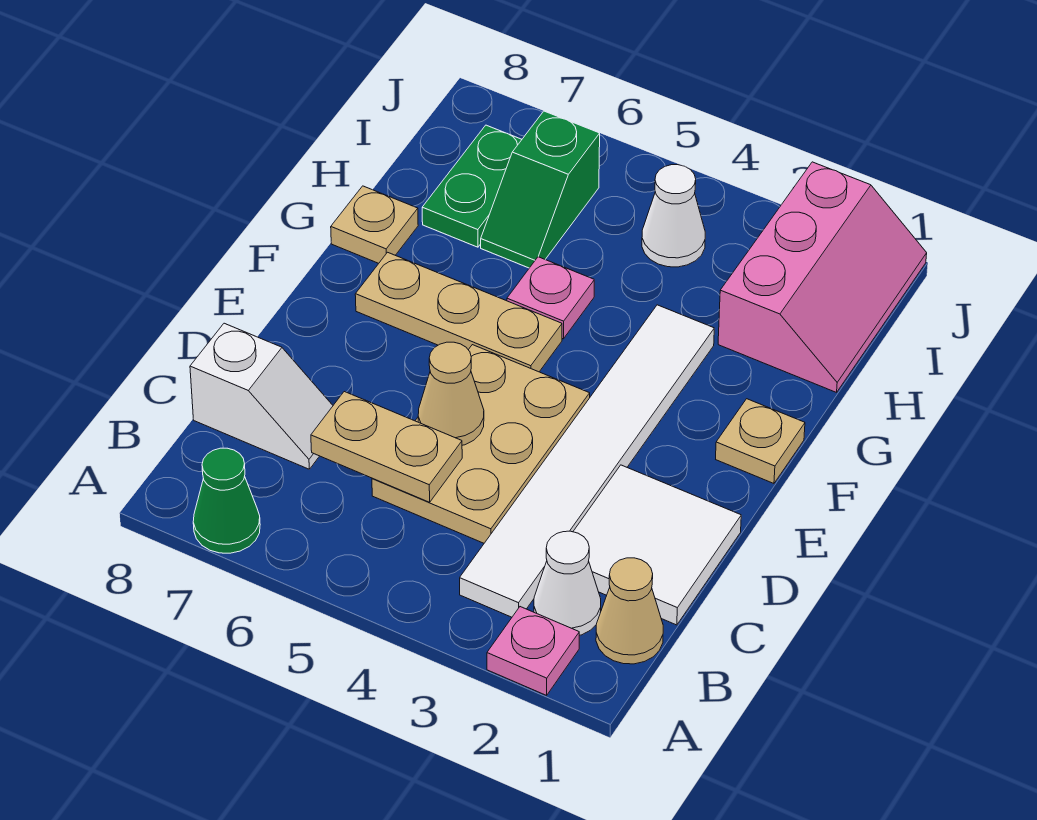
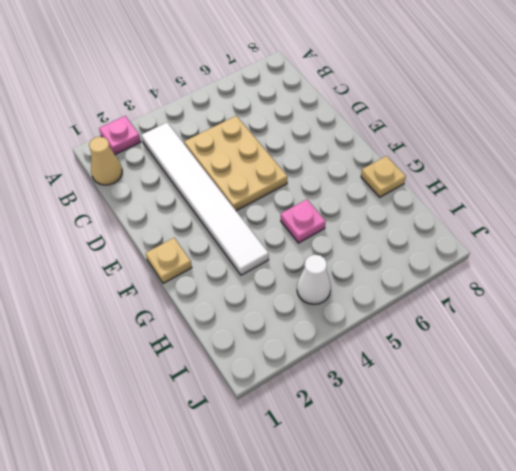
none -> green cone A7 level 1
none -> white cone B2 level 1
none -> white tile C1:D2 level 1

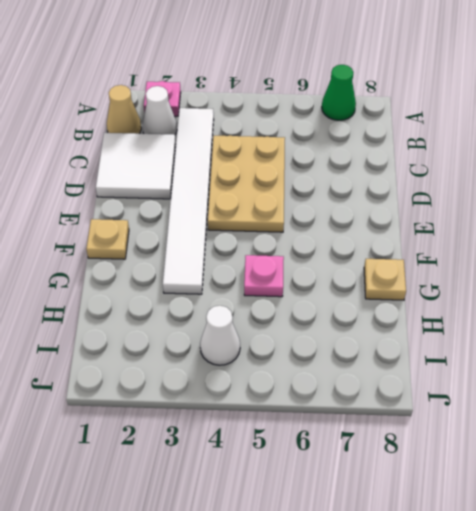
none -> white slope C7:C8 level 1 top 8
none -> tan plate F5:F7 level 1
none -> pink slope H1:J2 level 1 top 2

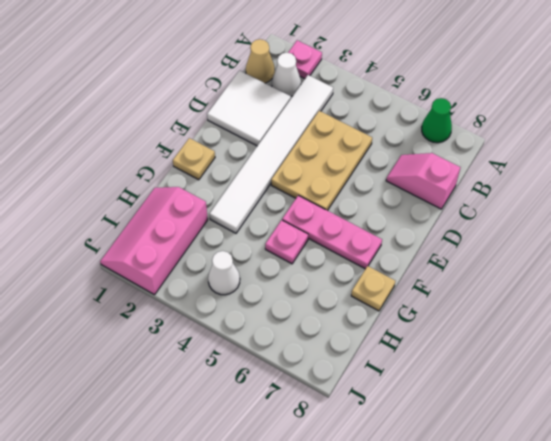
pink slope C7:C8 level 1 top 8 -> white slope C7:C8 level 1 top 8
pink plate F5:F7 level 1 -> tan plate F5:F7 level 1
none -> green slope H6:I6 level 1 top I
none -> green plate H7:I7 level 1
none -> tan plate C5:C6 level 2

